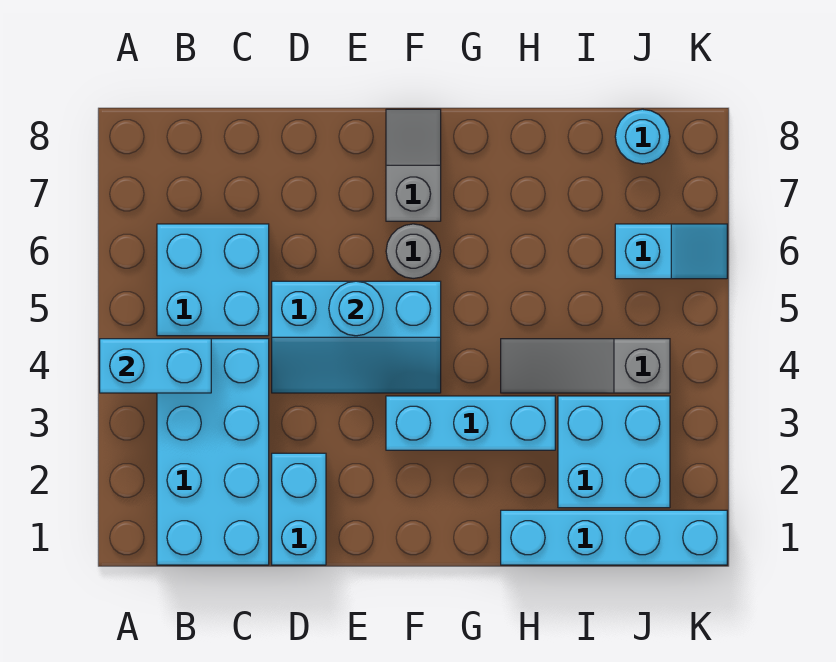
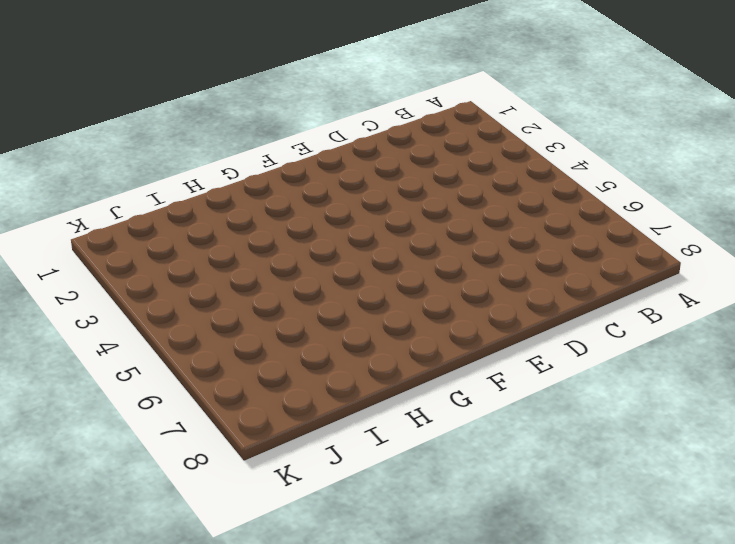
none -> cyan brick B1:C4 level 1
none -> cyan brick B5:C6 level 1
none -> cyan brick D1:D2 level 1

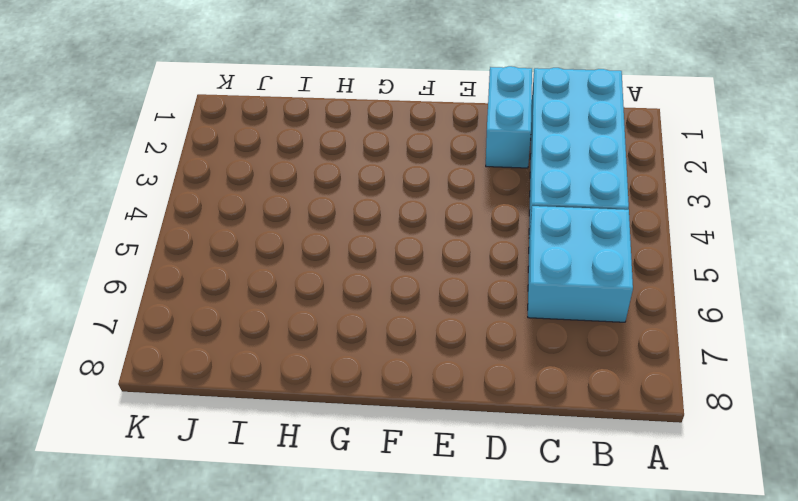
none -> cyan slope D4:F5 level 1 top 5
none -> cyan brick F3:H3 level 1
none -> grey round brick F6 level 1

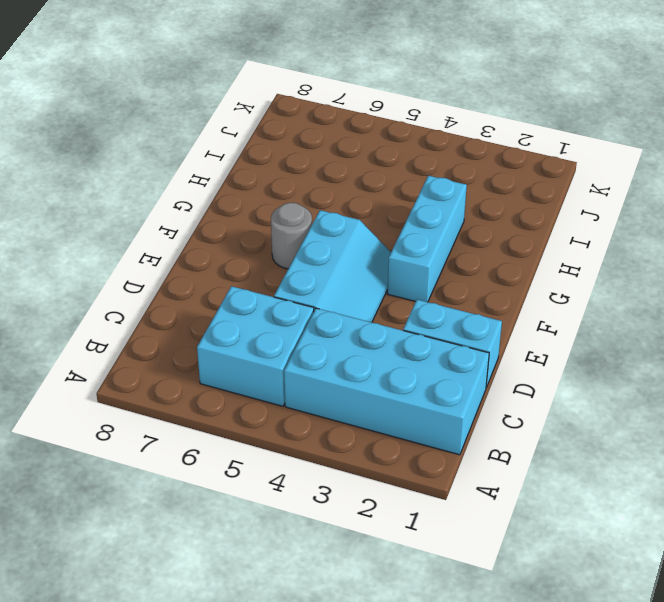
none -> grey slope F7:F8 level 1 top 7
none -> cyan brick H1:K1 level 1
none -> grey slope H4:J4 level 1 top J

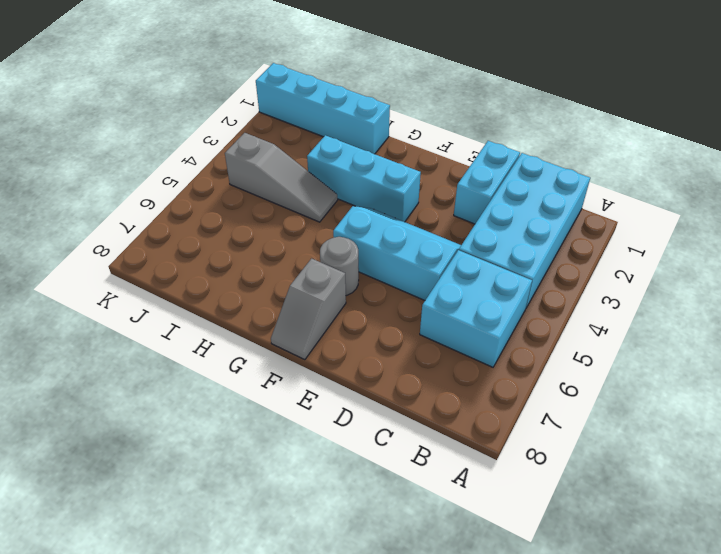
none -> cyan brick I2:J3 level 1
none -> cyan slope J6:K6 level 1 top J
none -> cyan round brick J8 level 1

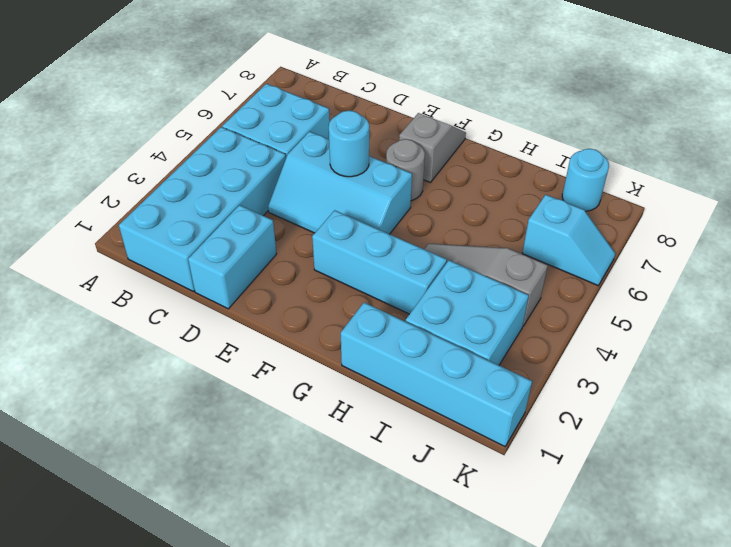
none -> cyan brick A4:B4 level 2

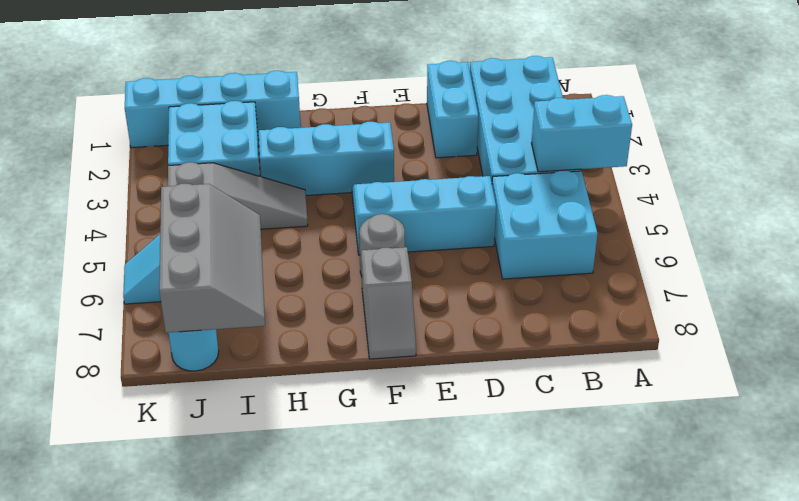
grey slope I6:J8 level 2 top J -> none
none -> cyan round brick E5 level 2

